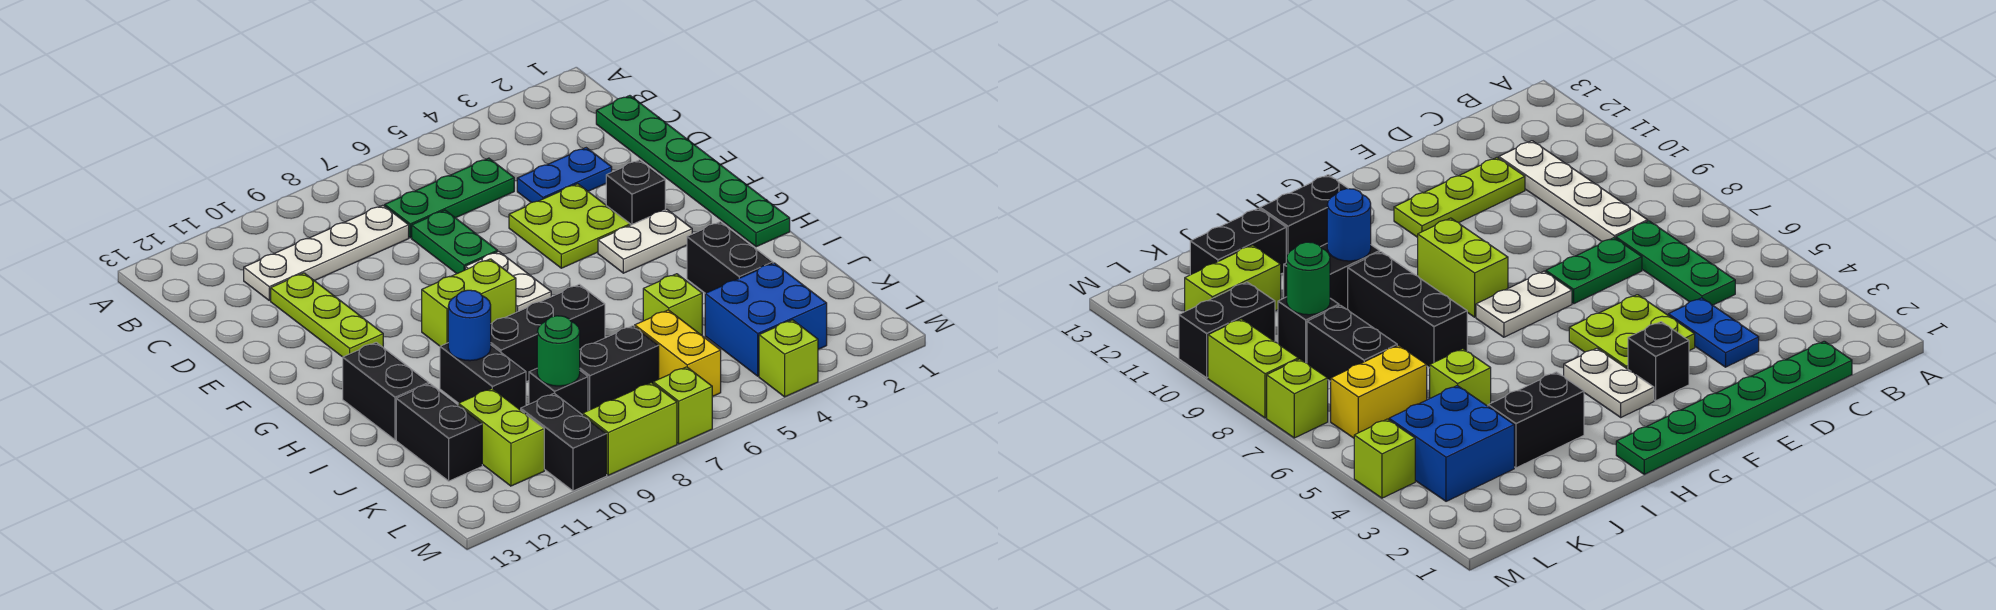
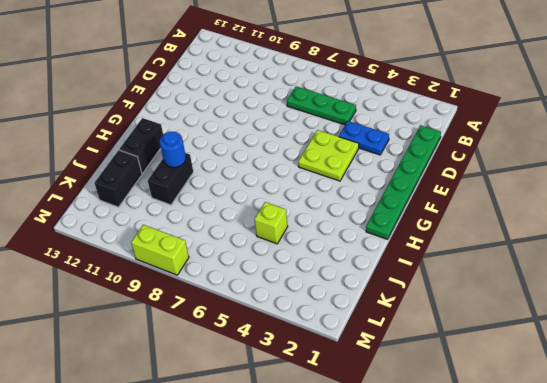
none -> white plate C8:C11 level 1
none -> green plate D7:E7 level 1
none -> lime plate D11:F11 level 1

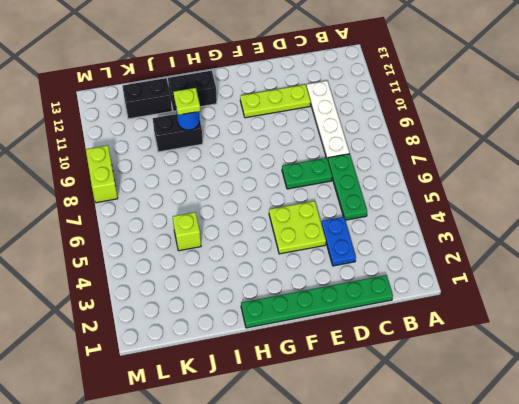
lime plate I10 level 3 -> none
none -> black brick F3 level 1
none -> white plate F7:G7 level 1
none -> white plate G3:G4 level 1

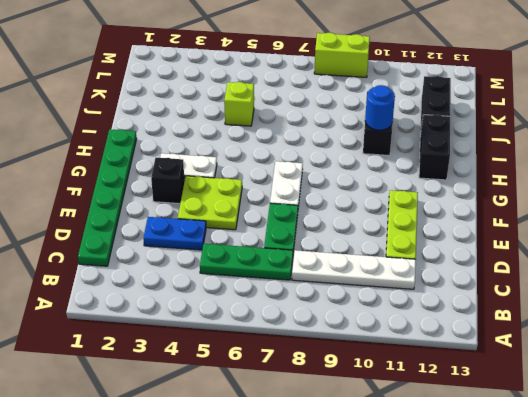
none -> lime brick G8:G9 level 1
none -> black brick I3:J3 level 1
none -> black brick I7:I9 level 1

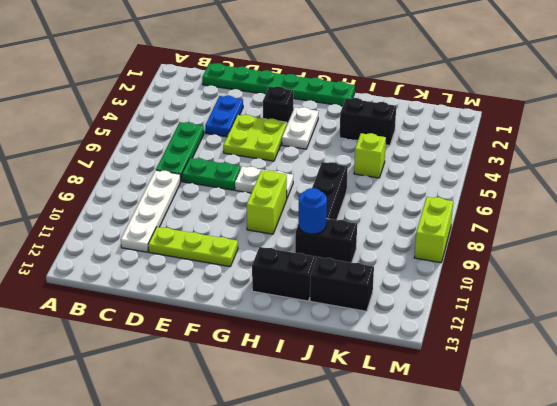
none -> blue brick K3:L4 level 1
none -> yellow brick K6:L6 level 1
none -> black brick K7:K8 level 1

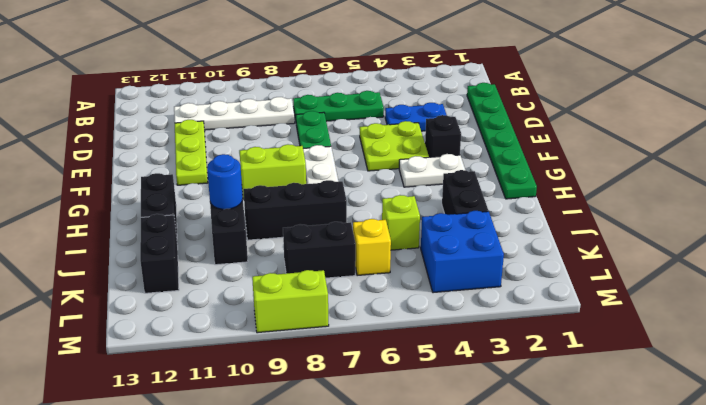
yellow brick K6 level 1 -> yellow brick K6:L6 level 1
none -> black brick K9 level 1
none -> lime brick K11:L11 level 1
none -> black brick L10:M10 level 1

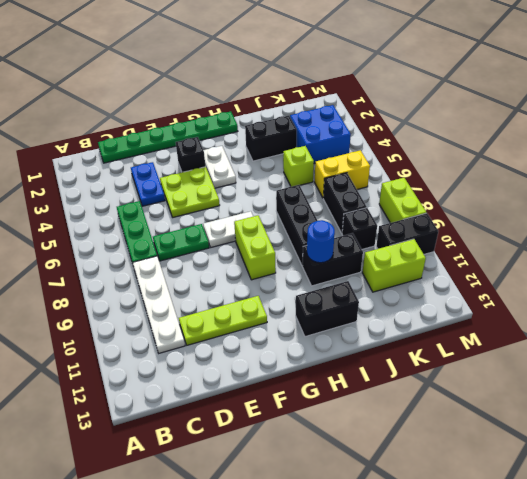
none -> black brick J12:K12 level 1
none -> lime brick M4 level 1
none -> lime brick M7 level 1

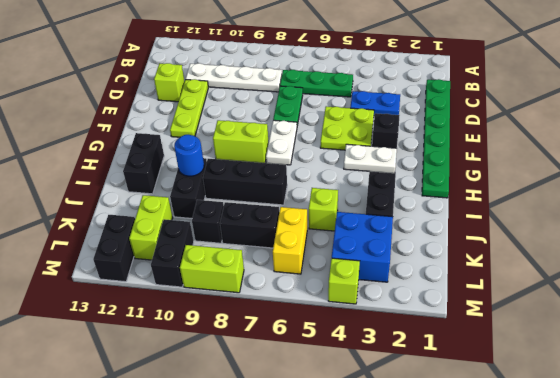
lime brick D12 level 1 -> lime brick M7 level 1
black brick L12:M12 level 1 -> black brick J12:K12 level 1
none -> green round brick K9 level 2

